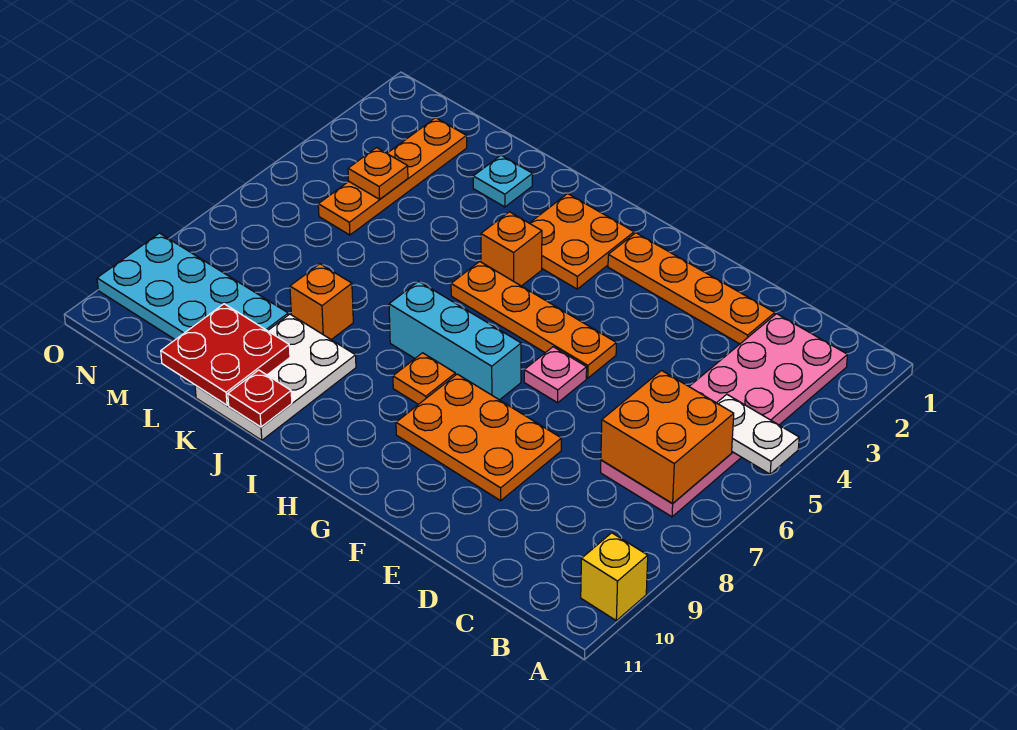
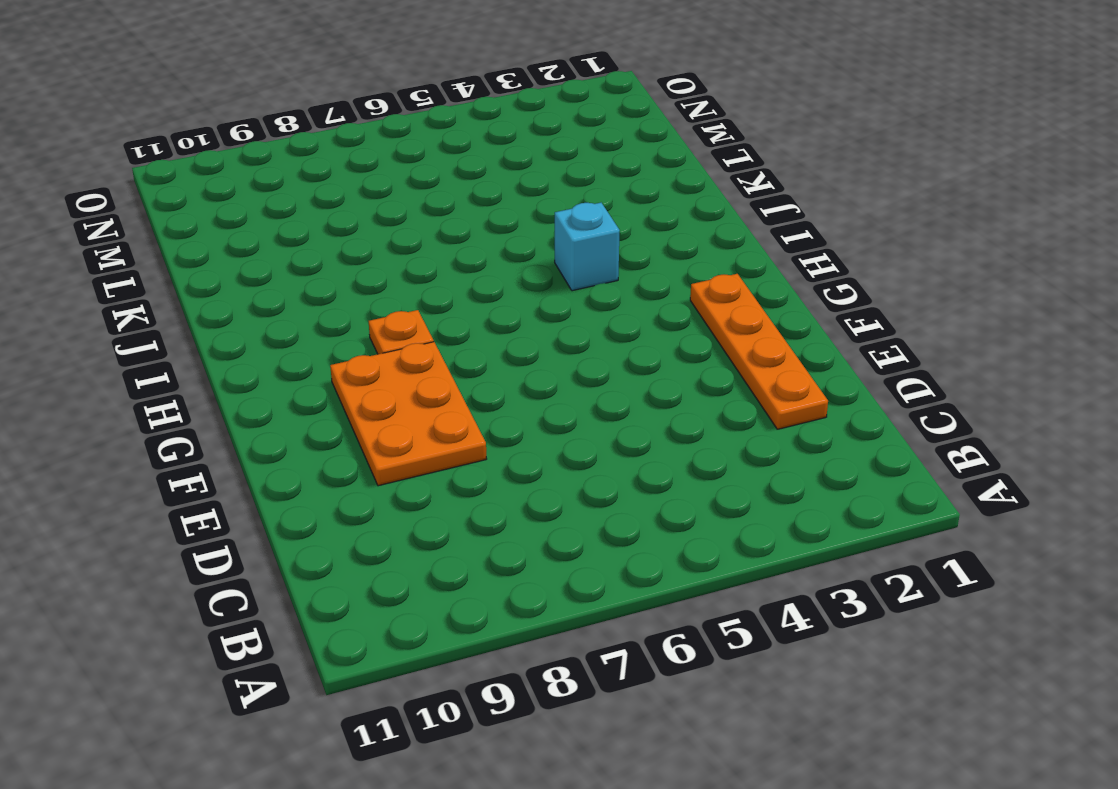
cyan brick I4 level 1 -> orange brick I4 level 1
none -> yellow brick A10 level 1
none -> pink plate B2:C7 level 1
none -> orange plate F5:I5 level 1

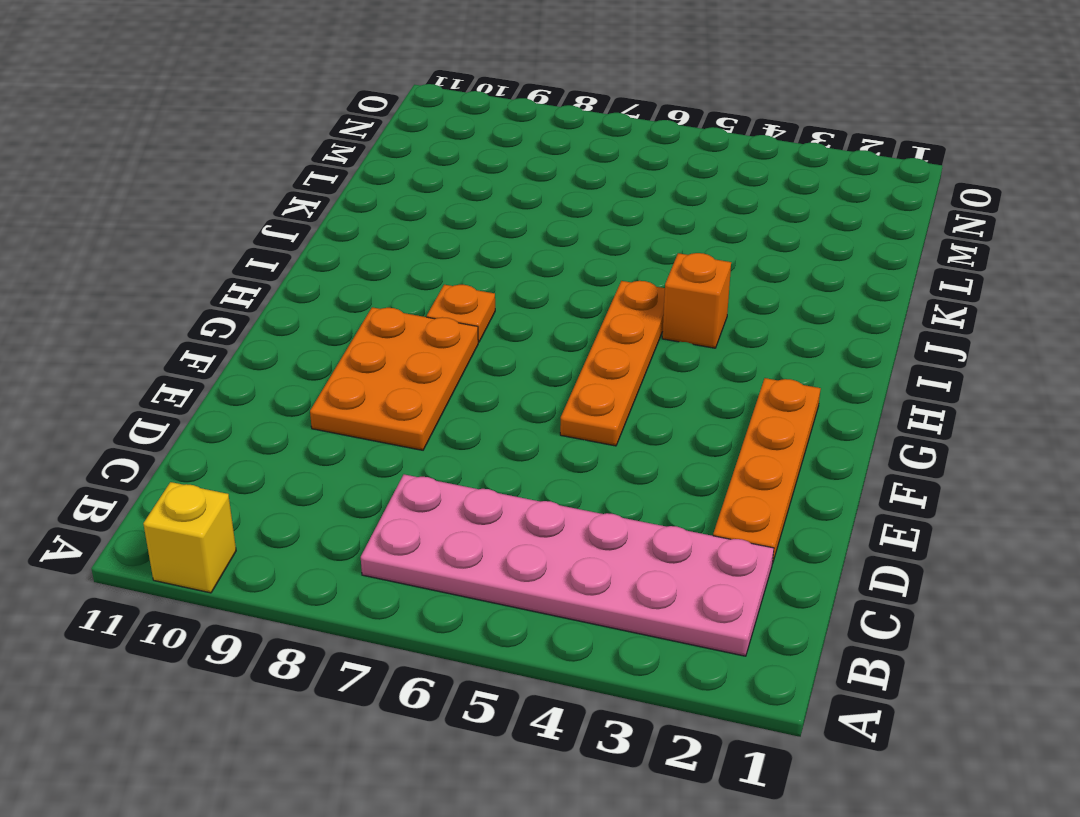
none -> pink plate F6 level 1
none -> cyan brick G7:I7 level 1
none -> orange plate H2:I3 level 1

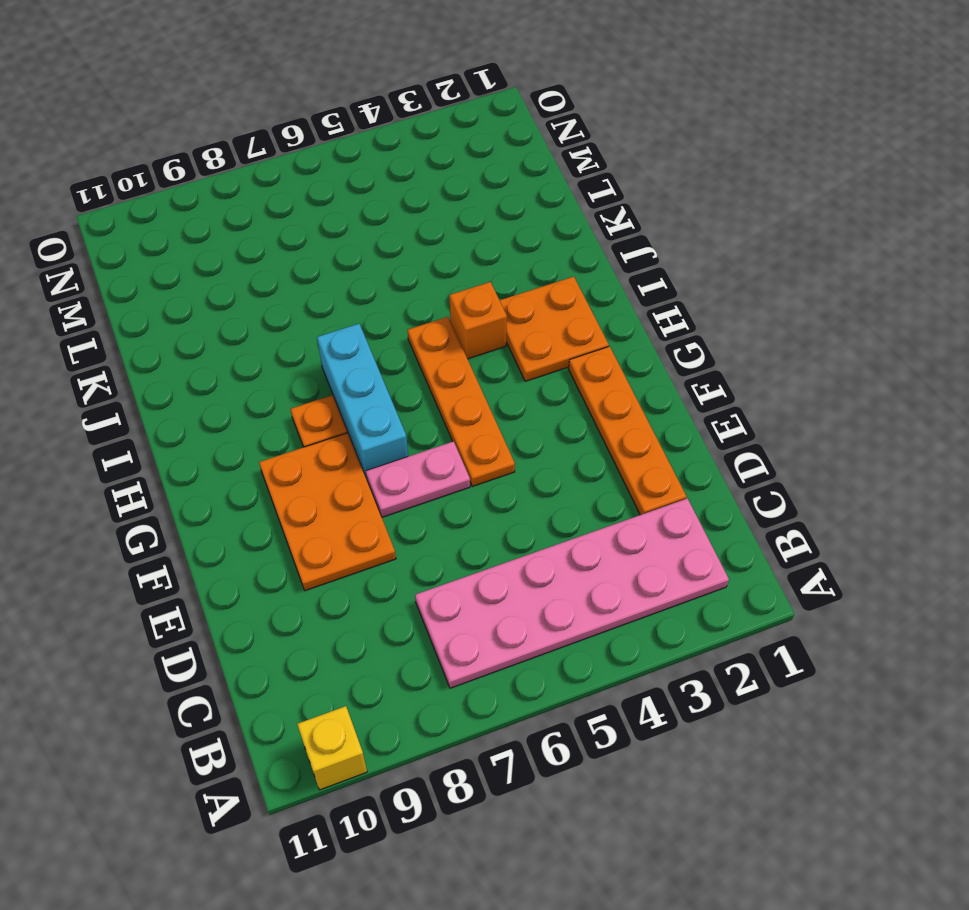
pink plate F6:F7 level 1 -> pink plate F6 level 1
none -> white plate J9:K11 level 1
none -> cyan plate K2 level 1
none -> orange brick K8 level 1

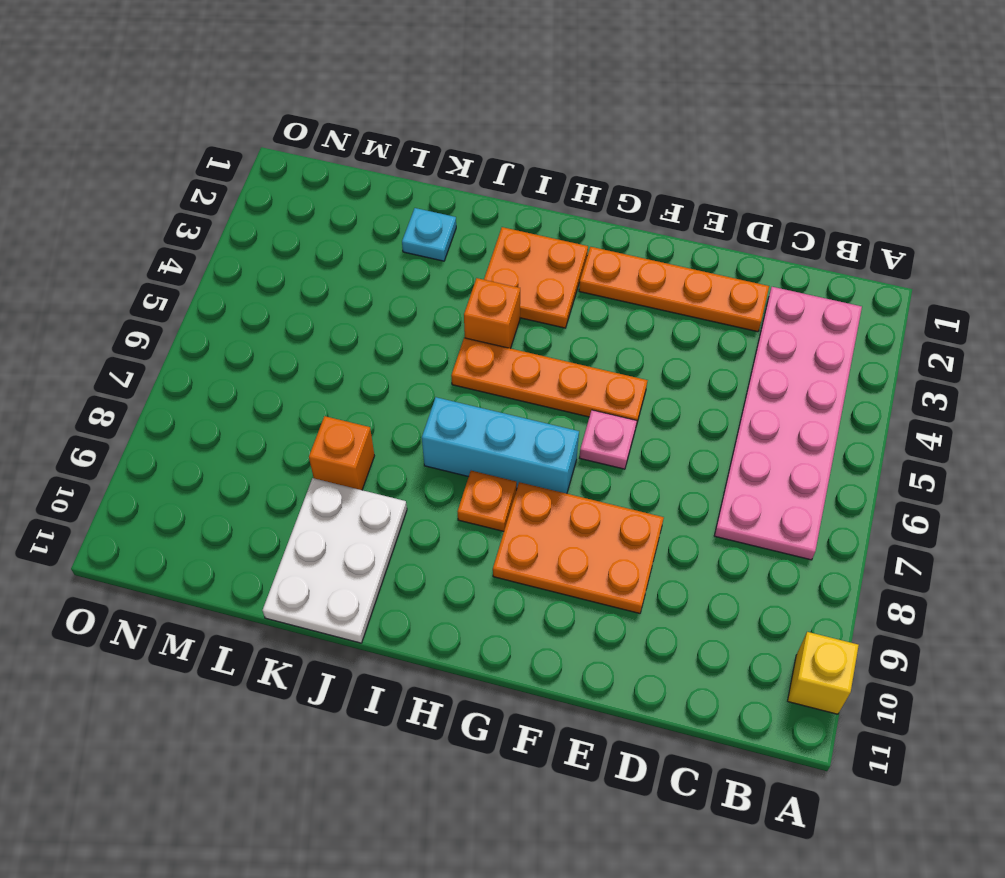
none -> cyan plate L9:O10 level 1
none -> orange plate M2:M5 level 1
none -> white plate A5:B5 level 2

